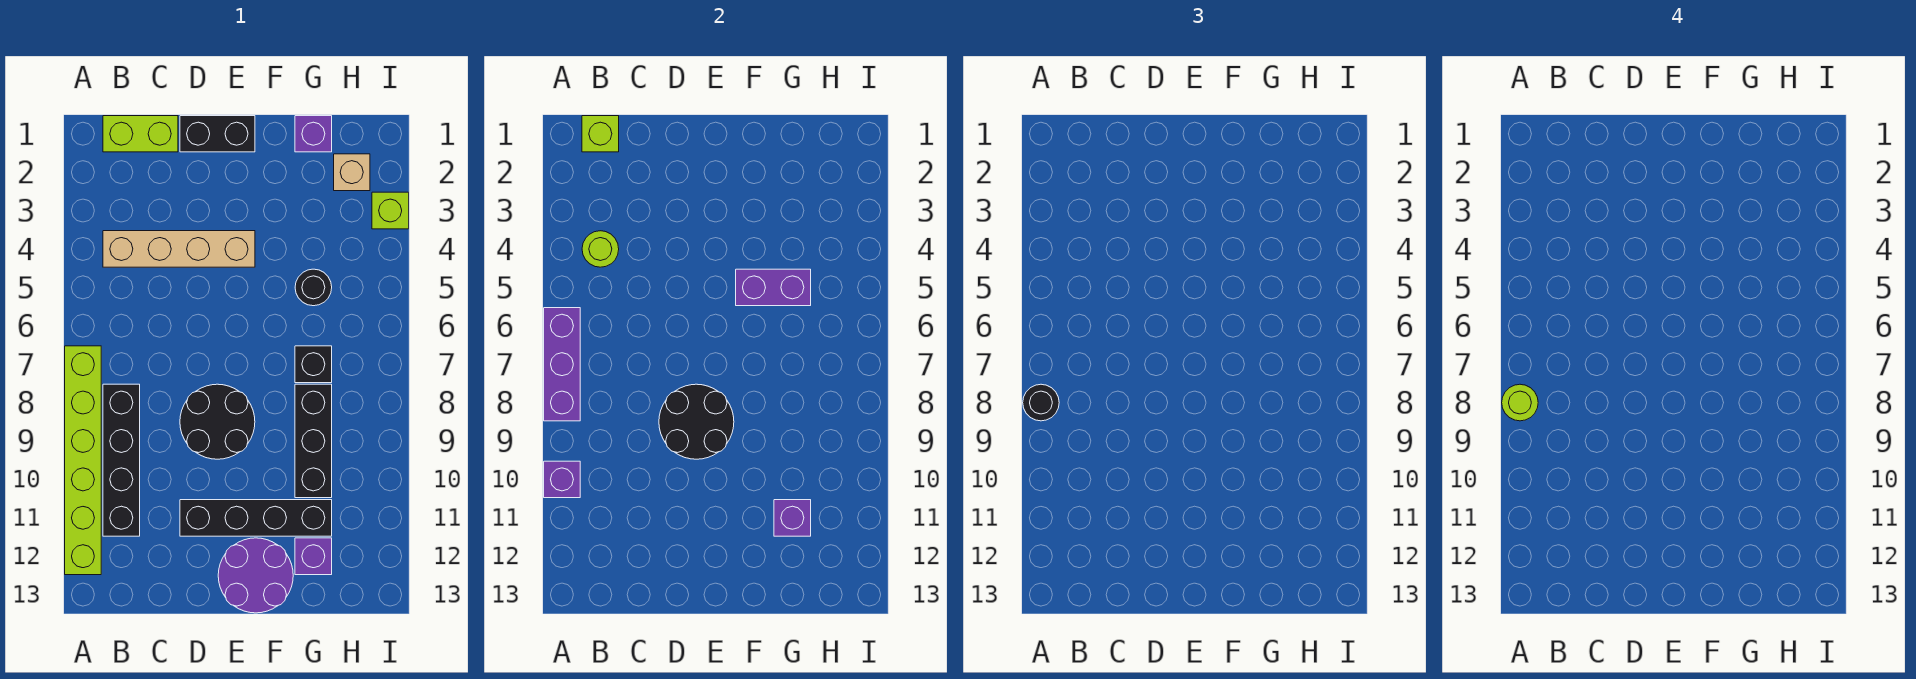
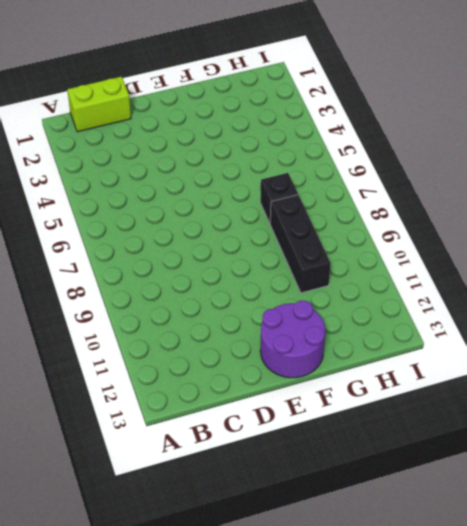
none -> lime brick A7:A12 level 1
none -> tan brick B4:E4 level 1
none -> black brick B8:B11 level 1

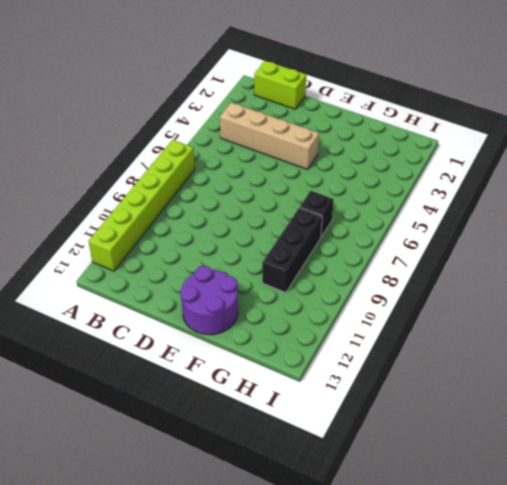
none -> black brick B8:B11 level 1
none -> black brick D1:E1 level 1
none -> black round brick D8:E9 level 1

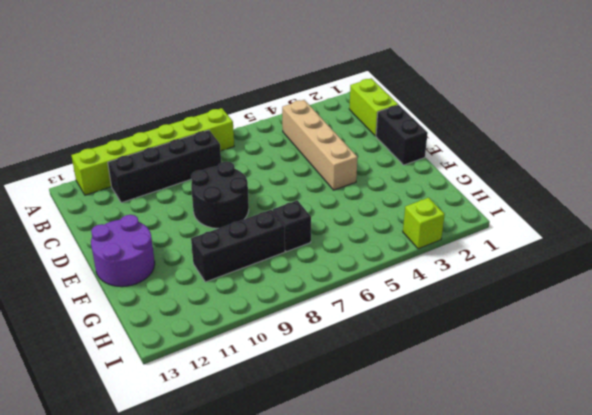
none -> black brick D11:G11 level 1
none -> purple brick G1 level 1
none -> black round brick G5 level 1

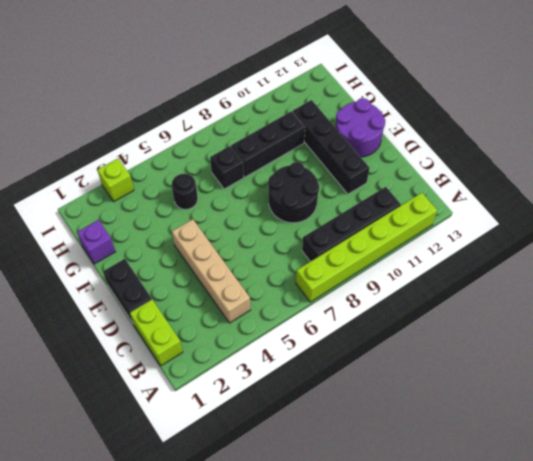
none -> purple brick G12 level 1
none -> tan brick H2 level 1
none -> purple brick A6:A8 level 2

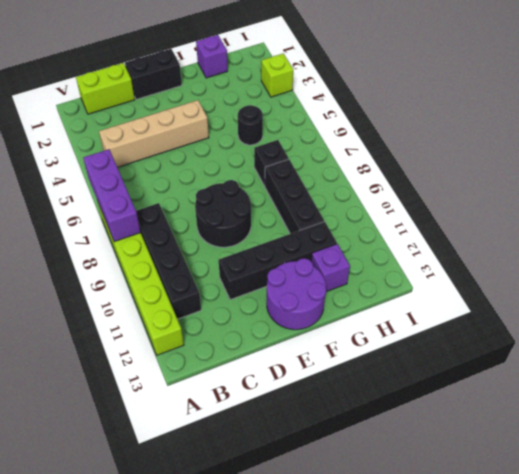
none -> tan brick H2 level 1
none -> purple brick A10 level 2
none -> lime brick B1 level 2

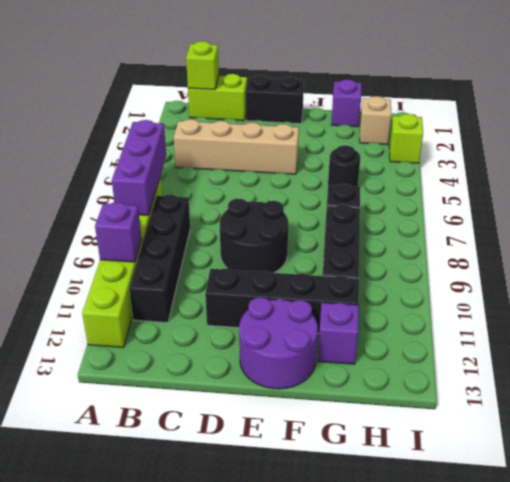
none -> lime round brick B4 level 2
none -> black round brick D8:E9 level 2
none -> purple brick F5:G5 level 2

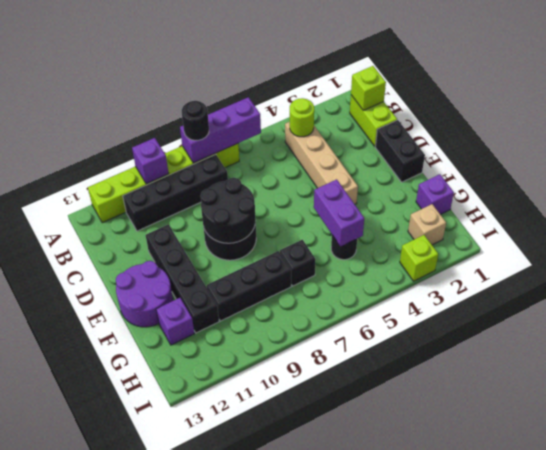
none -> purple brick G11 level 2
none -> lime round brick A8 level 4

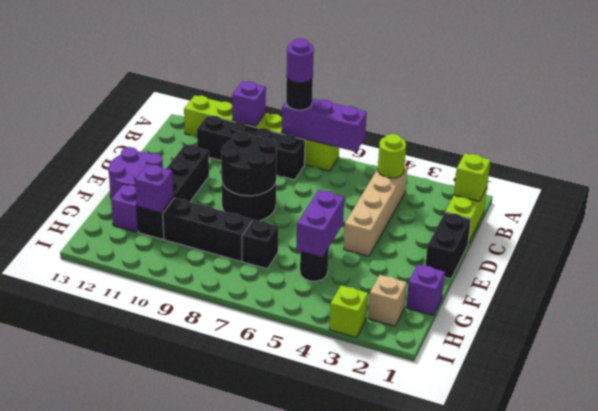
purple round brick A8 level 4 -> lime round brick A8 level 4

